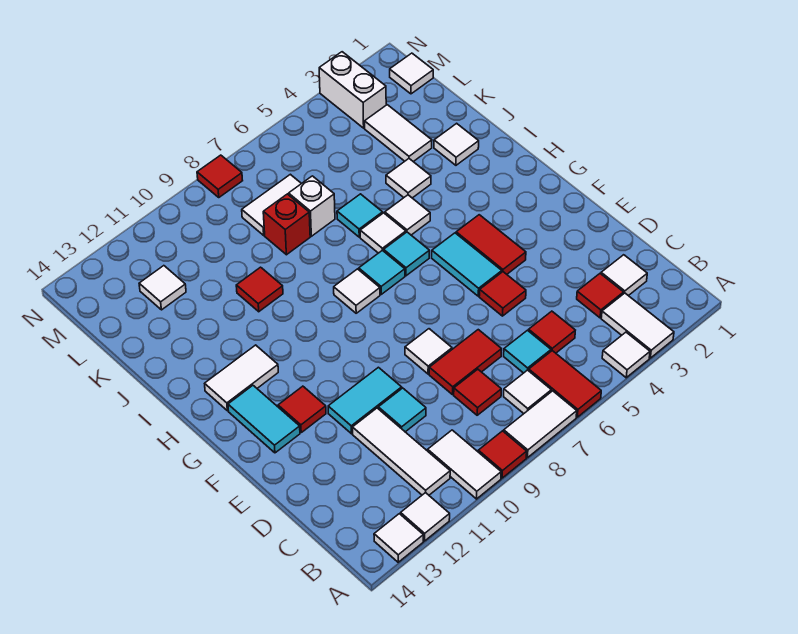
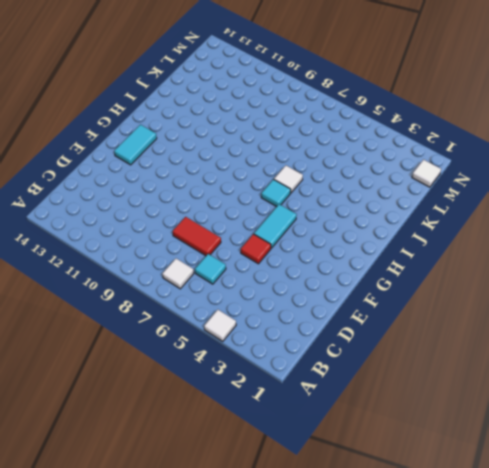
none -> white tile A3:B3 level 1
none -> red tile A6:B6 level 1
none -> white tile A7:A8 level 1
none -> red tile A9 level 1

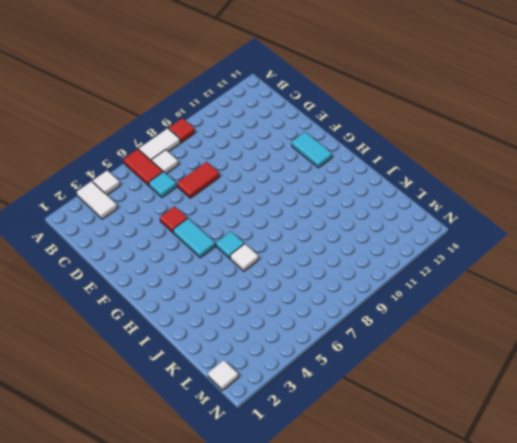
none -> white tile A10:B10 level 1
none -> white tile A12 level 1
none -> white tile A13 level 1
none -> white tile B11:D11 level 1

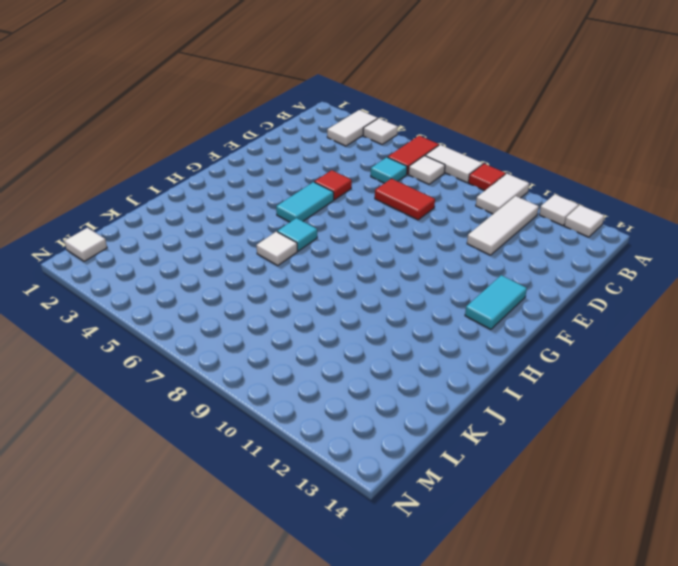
none -> white tile C2 level 1
none -> red tile C3 level 1
none -> red tile C5 level 1
none -> red tile C8 level 1

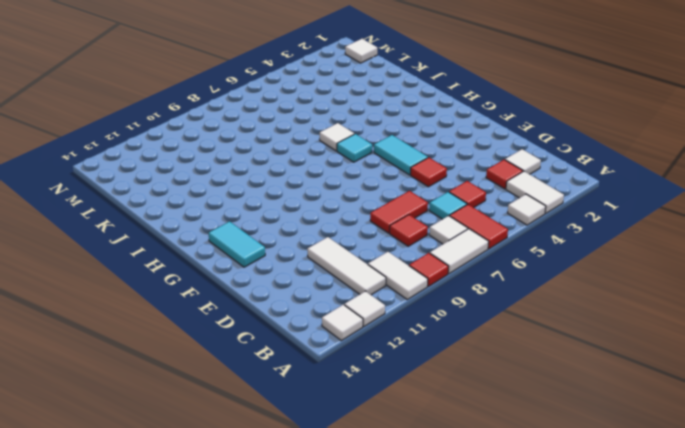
none -> cyan tile D10 level 1
none -> white tile E8 level 1
none -> cyan tile E10:E11 level 1
none -> red tile F4:G4 level 1

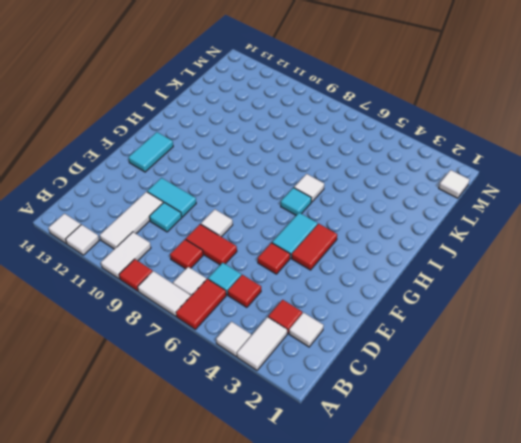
none -> red tile F12 level 1
none -> cyan tile H7 level 1
none -> white tile H8 level 1
none -> white tile H12:H13 level 1

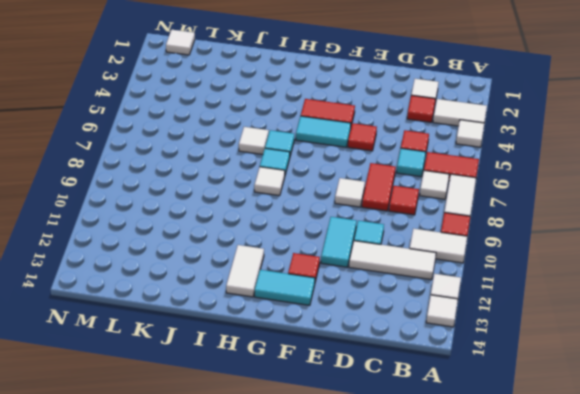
none -> white tile I5 level 1
none -> white tile J2 level 1
none -> white tile J4 level 1
none -> cyan tile J6 level 1

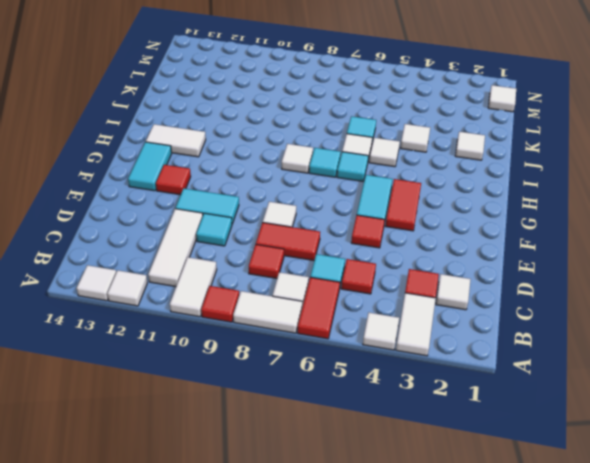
none -> red tile J10 level 1
none -> white tile K3:L3 level 1
none -> white brick K7 level 1
none -> red brick K8 level 1

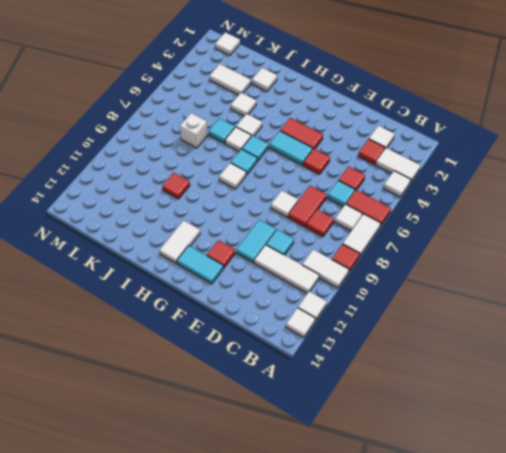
none -> red brick K8 level 1
none -> white tile L7:L8 level 1
none -> white tile L12 level 1
none -> white brick M3:N3 level 1

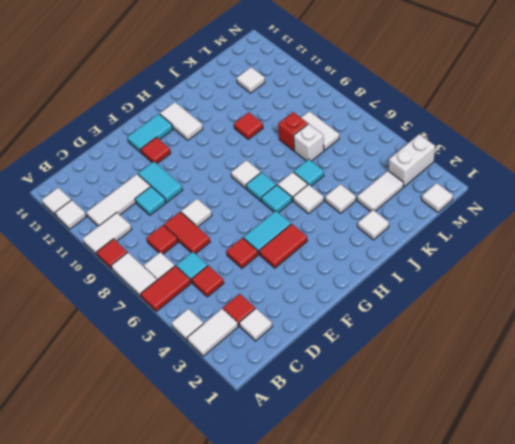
none -> red tile N8 level 1

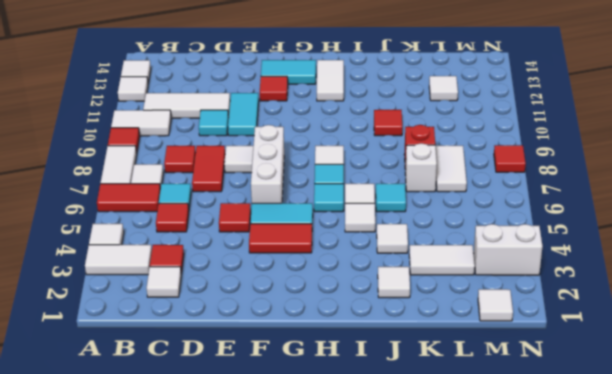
white brick F6:F8 level 1 -> none

